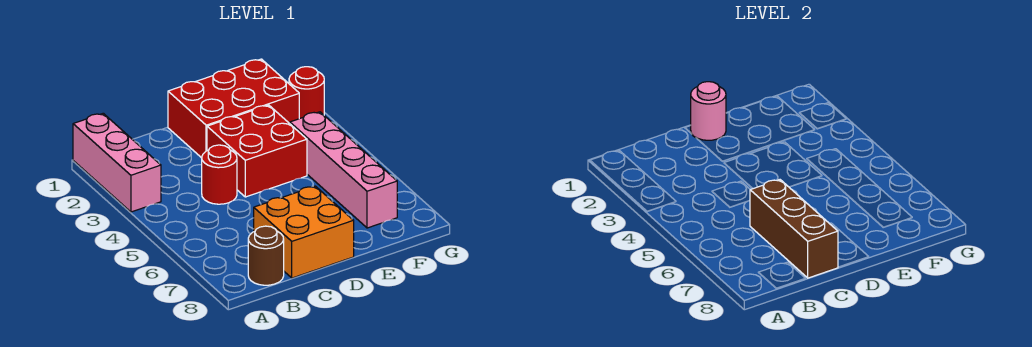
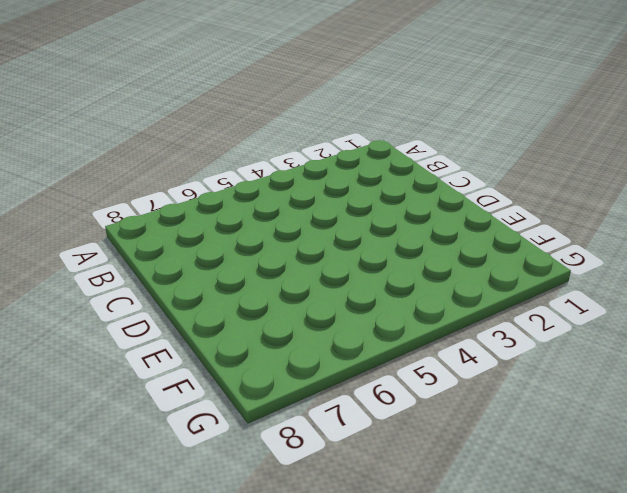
none -> pink brick A1:A3 level 1
none -> brown round brick B8 level 1

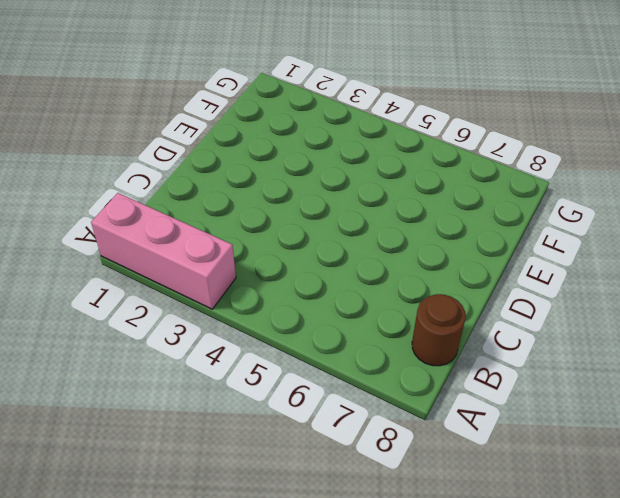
none -> red round brick C4 level 1
none -> orange brick C7:D8 level 1

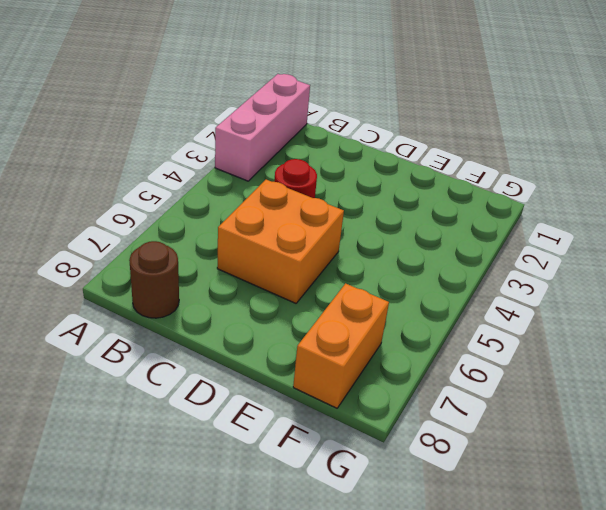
orange brick C5:D6 level 1 -> orange brick C7:D8 level 1
orange brick F7:F8 level 1 -> pink brick F4:F7 level 1
none -> red brick D1:F2 level 1
none -> red brick D3:E4 level 1

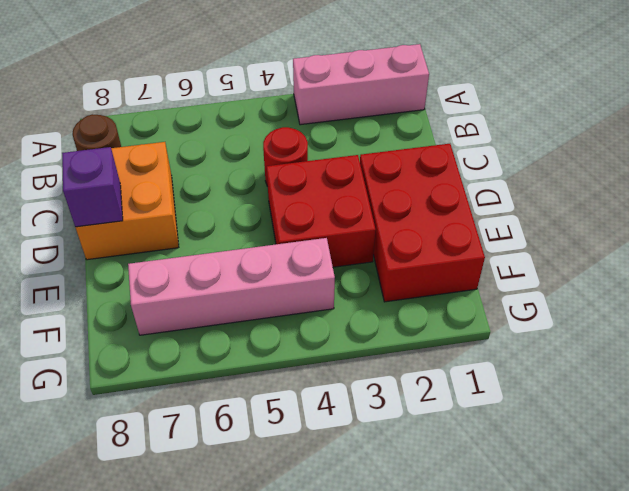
purple brick D8 level 2 -> none
none -> red round brick G2 level 1
none -> brown brick C6:C8 level 2

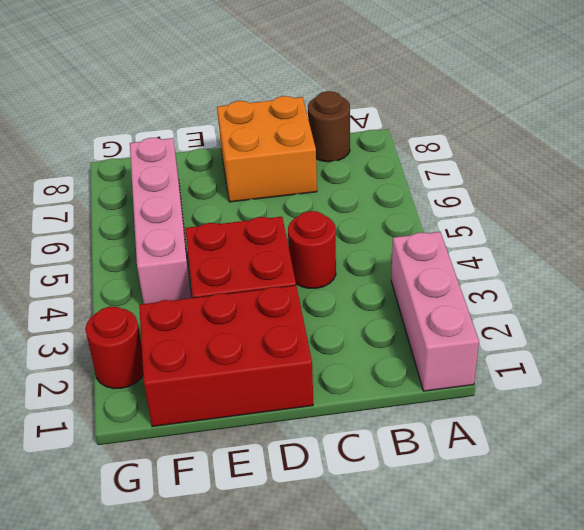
none -> brown brick C6:C8 level 2
none -> pink round brick D1 level 2

